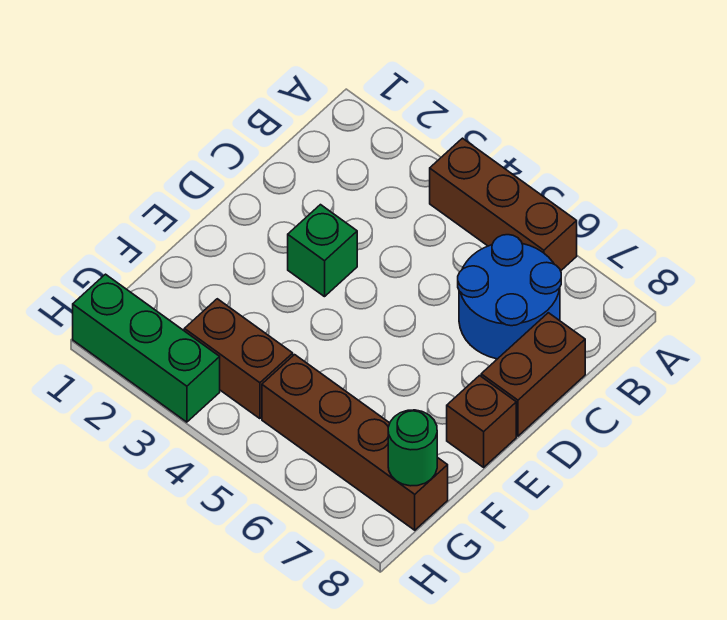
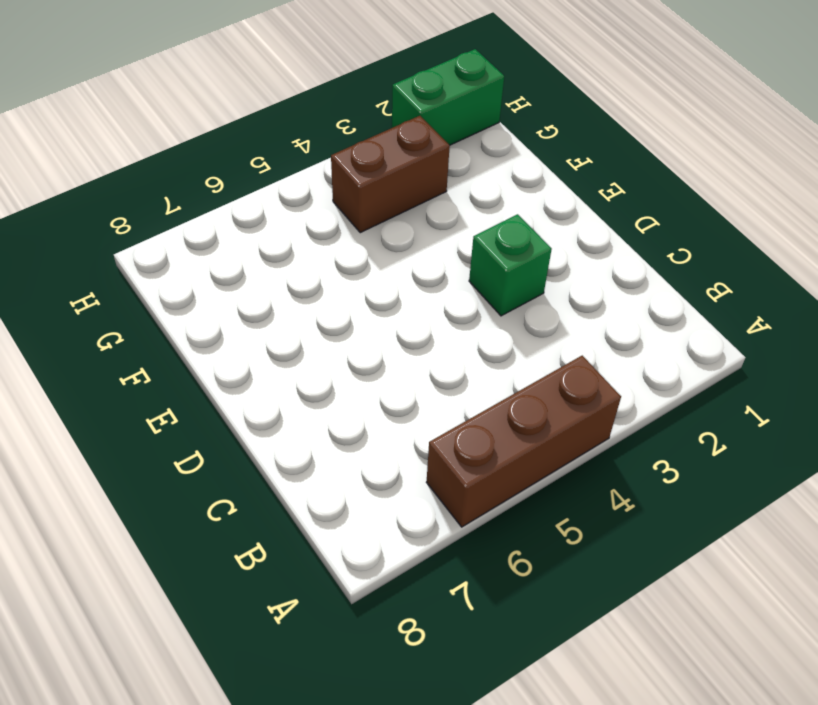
green brick H1:H2 level 1 -> green brick H1:H3 level 1
none -> blue round brick B6:C7 level 1
none -> brown brick C8:D8 level 1

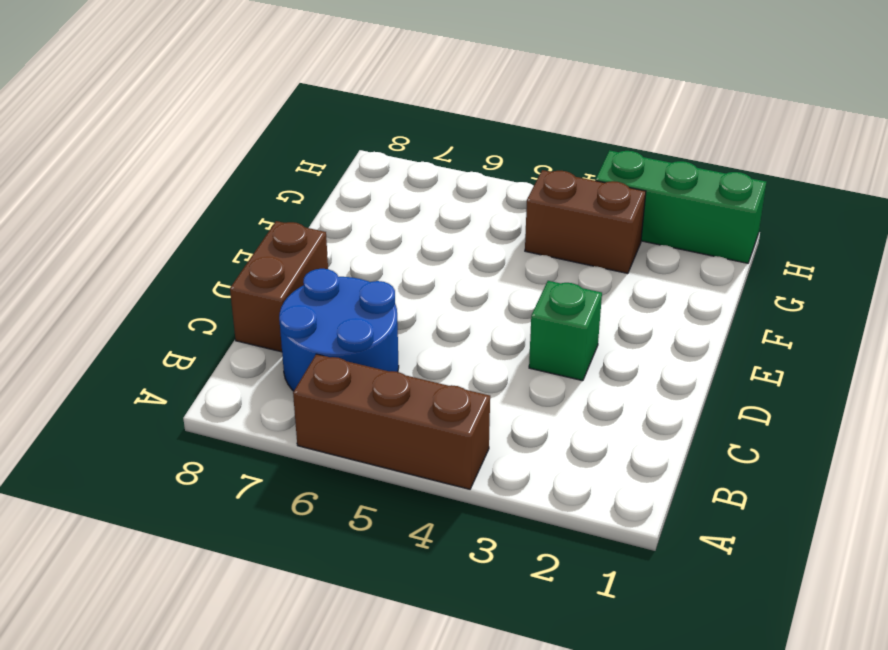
none -> brown brick E8 level 1
none -> brown brick G5:G8 level 1

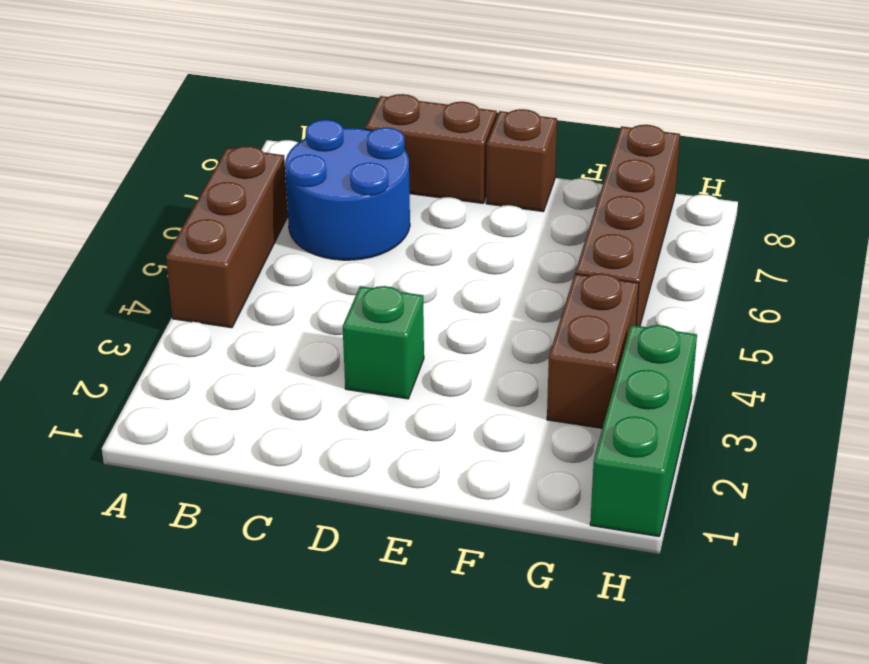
none -> green round brick G8 level 2

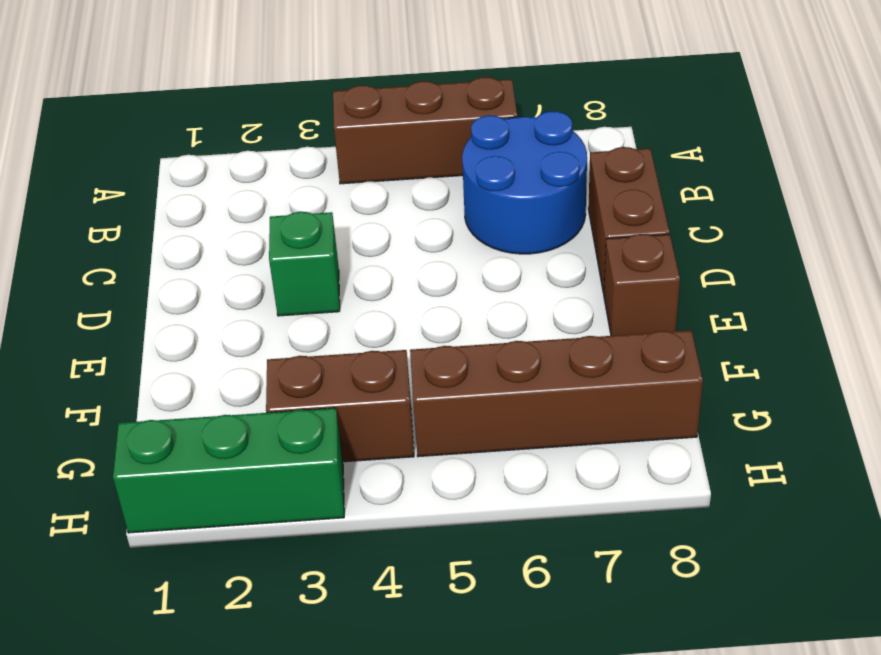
none -> green round brick G8 level 2

